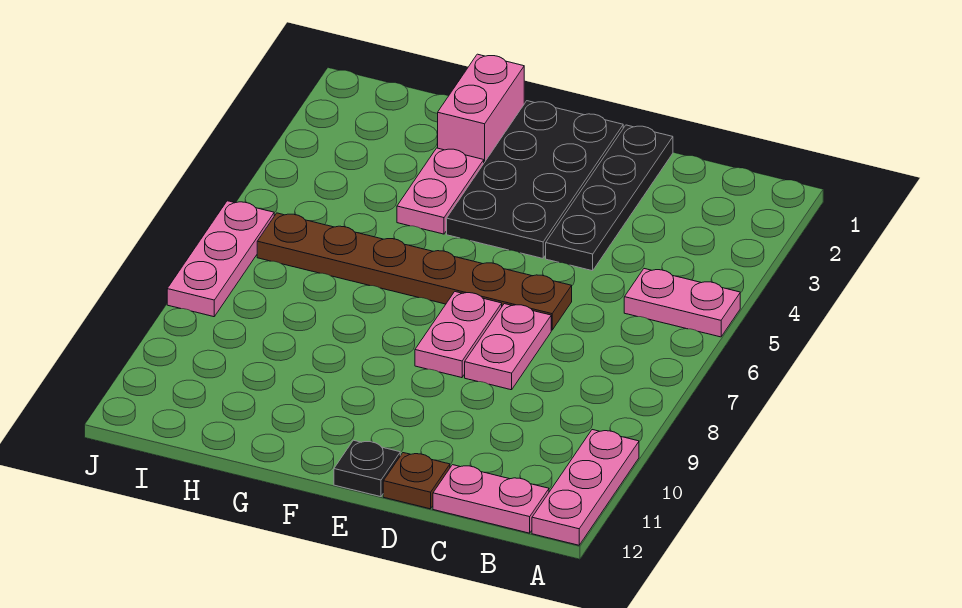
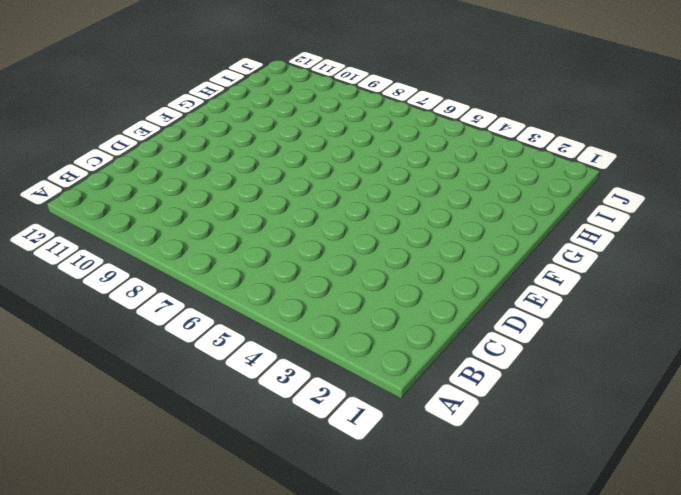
none -> pink plate A5:B5 level 1
none -> pink plate A10:A12 level 1
none -> pink plate B12:C12 level 1

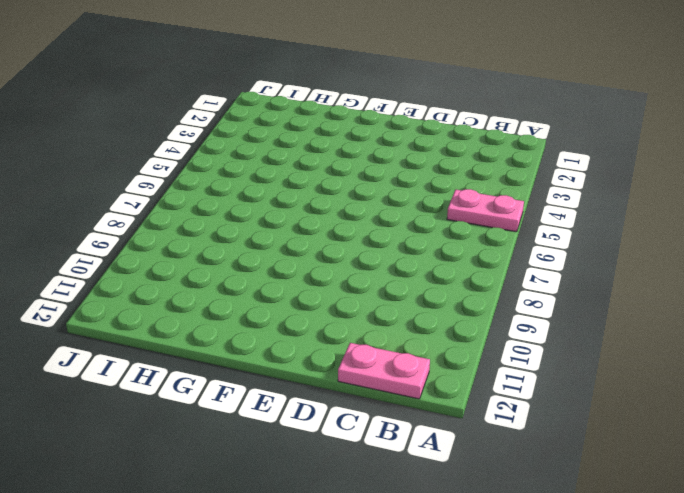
none -> pink plate A10:A12 level 1
none -> black plate D1:D4 level 1
none -> brown plate D6:I6 level 1

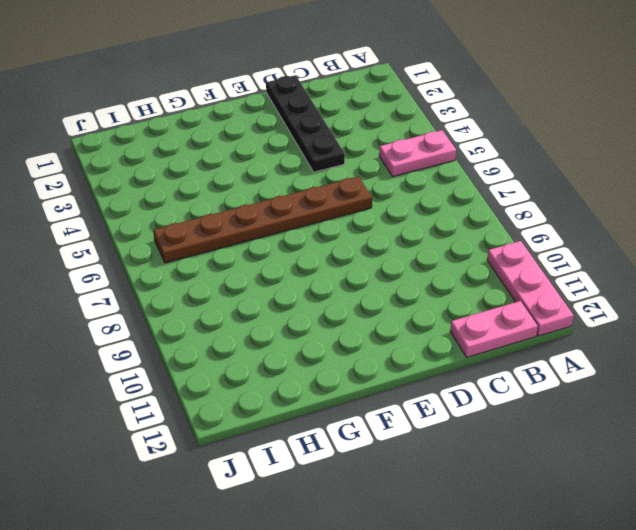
none -> pink plate D7:D8 level 1
none -> brown plate D12 level 1
none -> black plate E1:F4 level 1

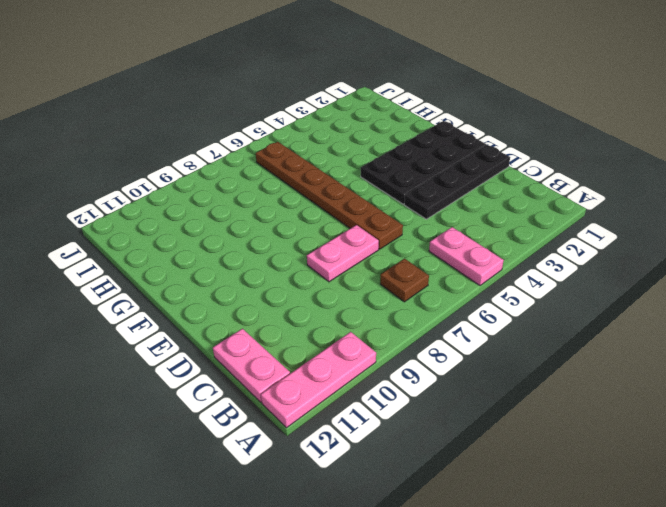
brown plate B7 level 1 -> brown plate D12 level 1
none -> pink plate E7:E8 level 1
none -> black plate E12 level 1
none -> pink brick G1:G2 level 1

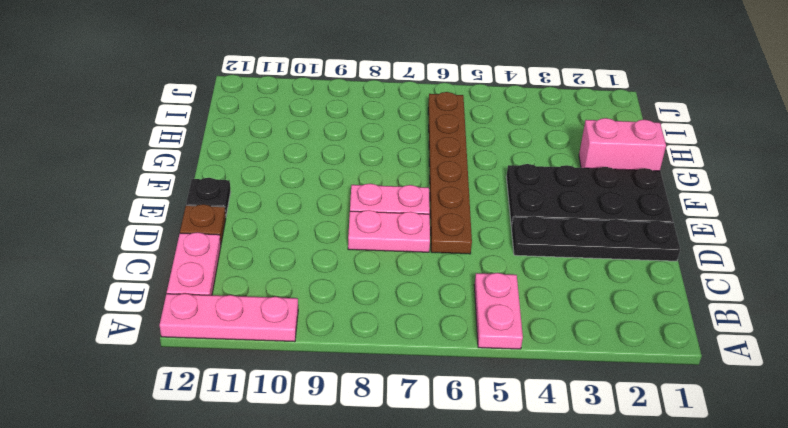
none -> pink plate G3:G4 level 1
none -> pink plate J6:J8 level 1

